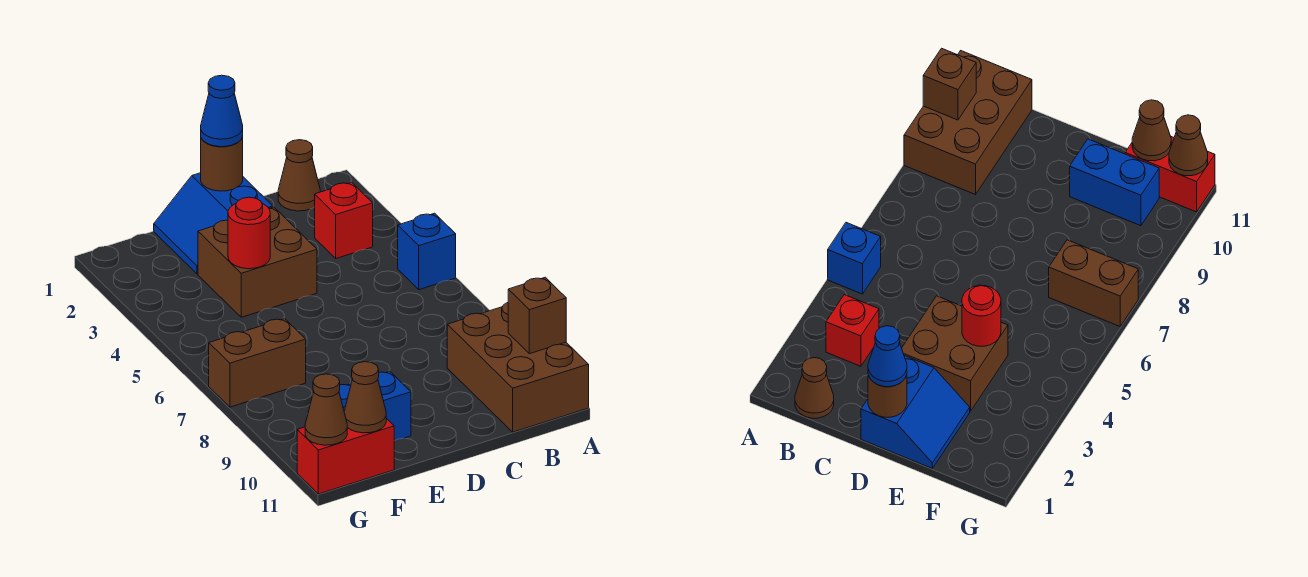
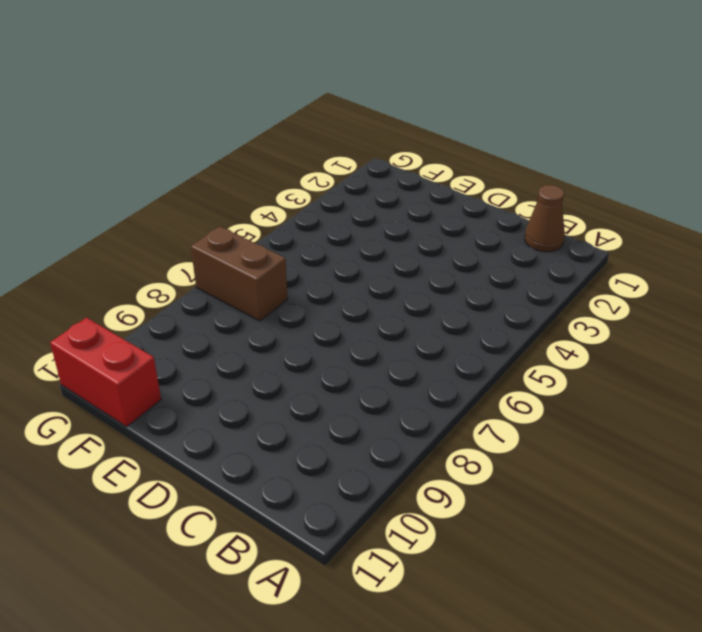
none -> blue brick A5 level 1
none -> brown brick A9:B11 level 1
none -> red brick B3 level 1

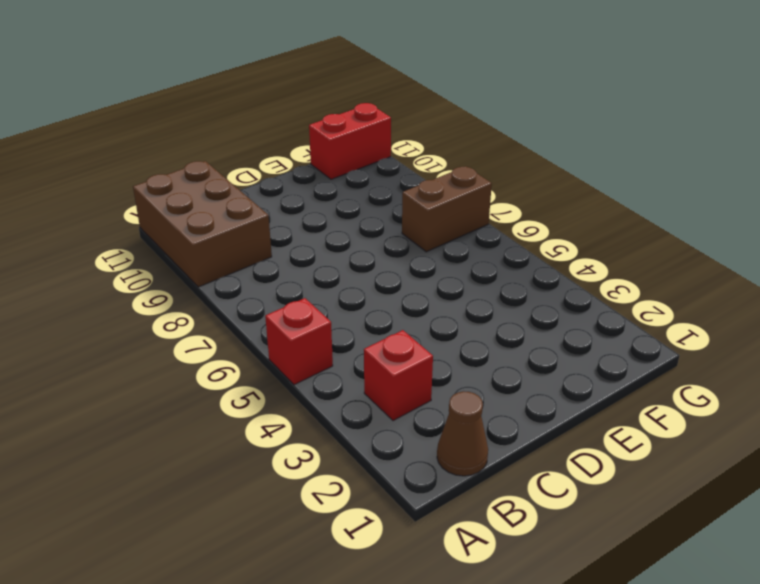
red brick A5 level 1 -> blue brick A5 level 1
none -> blue slope D1:E2 level 1 top D
none -> brown brick D3:E4 level 1
none -> blue brick E10:F10 level 1

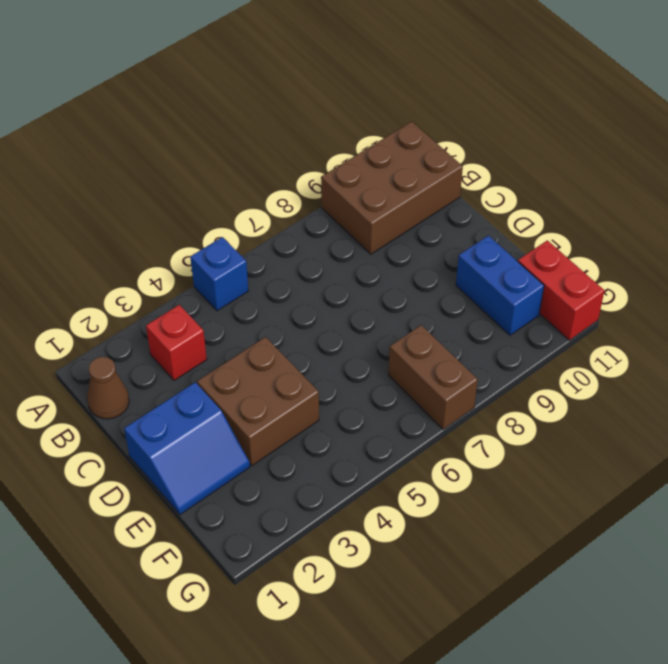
none -> brown brick A10 level 2
none -> brown round brick D1 level 2
none -> red round brick E4 level 2

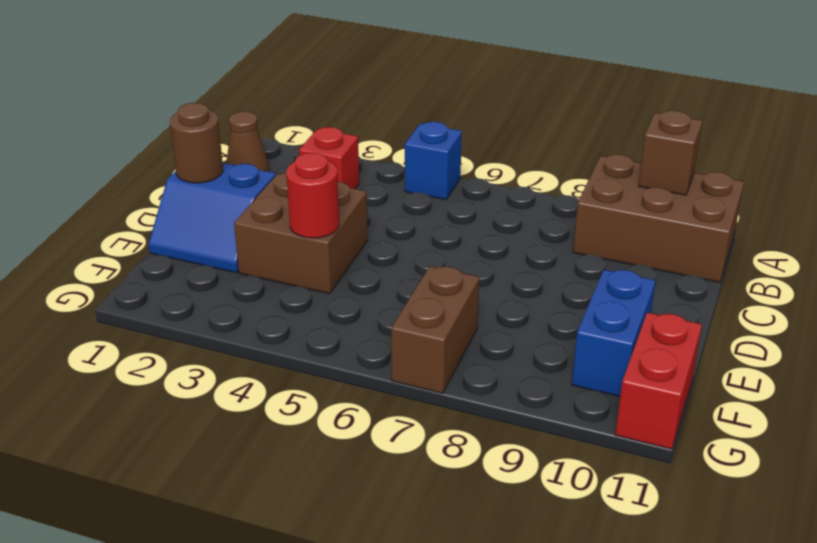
none -> brown cone F11 level 2
none -> brown cone G11 level 2
none -> blue cone D1 level 3

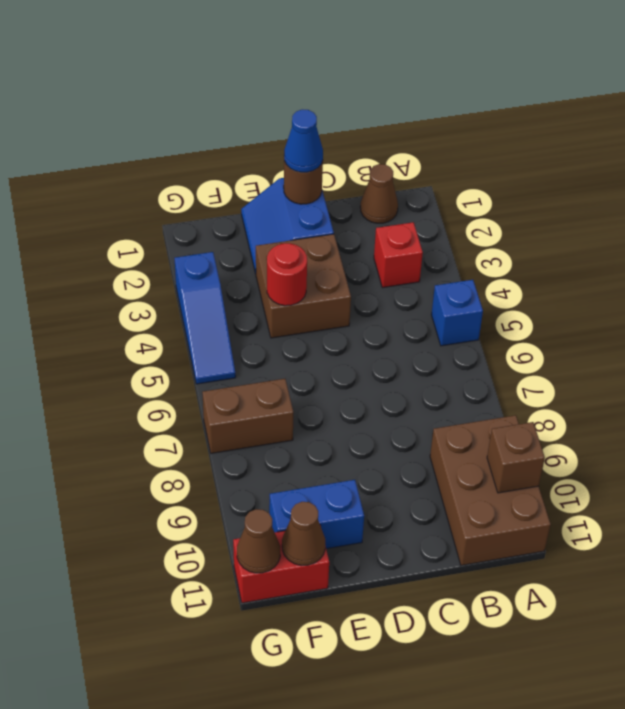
blue slope G3:G5 level 1 top 3 -> none

